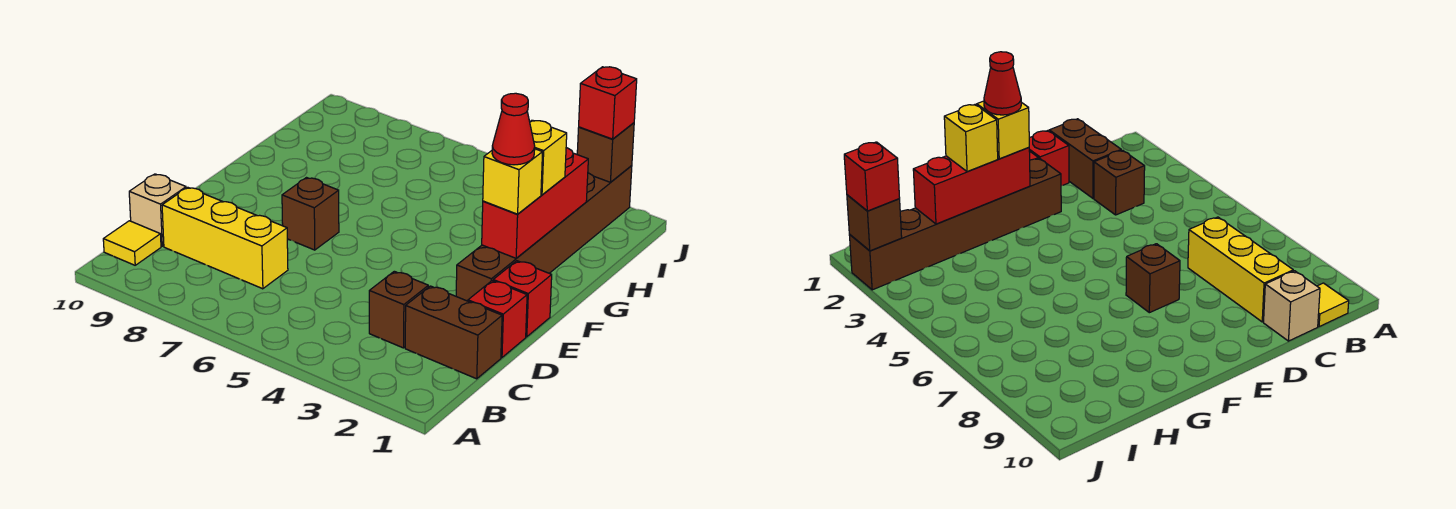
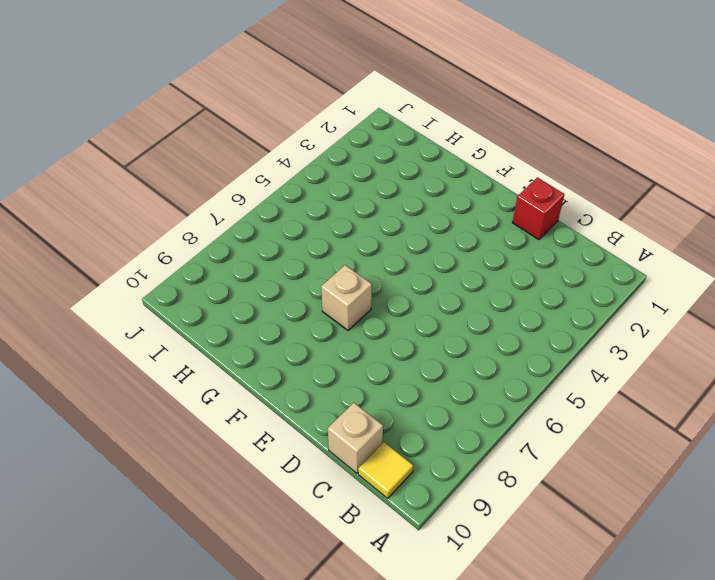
tan brick F7 level 1 -> none
none -> brown brick C1:C2 level 1
none -> brown brick C3 level 1
none -> yellow brick C7:C9 level 1

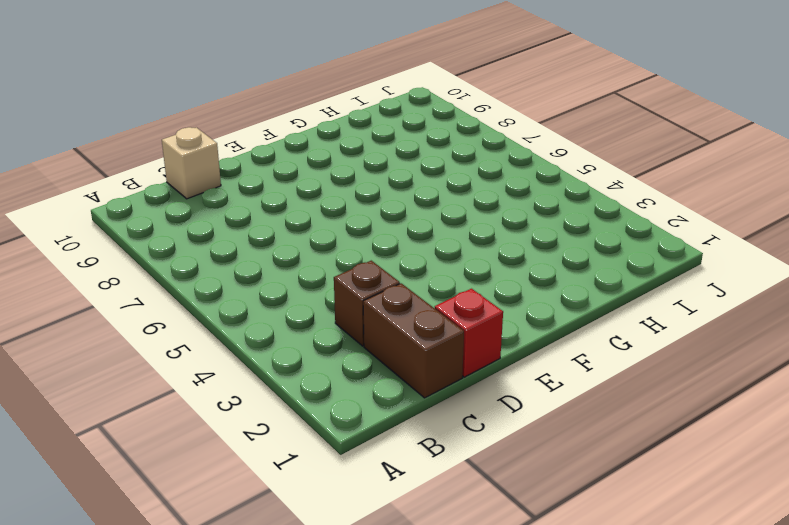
none -> yellow tile B10 level 1
none -> yellow brick C7:C9 level 1
none -> red brick E1 level 1

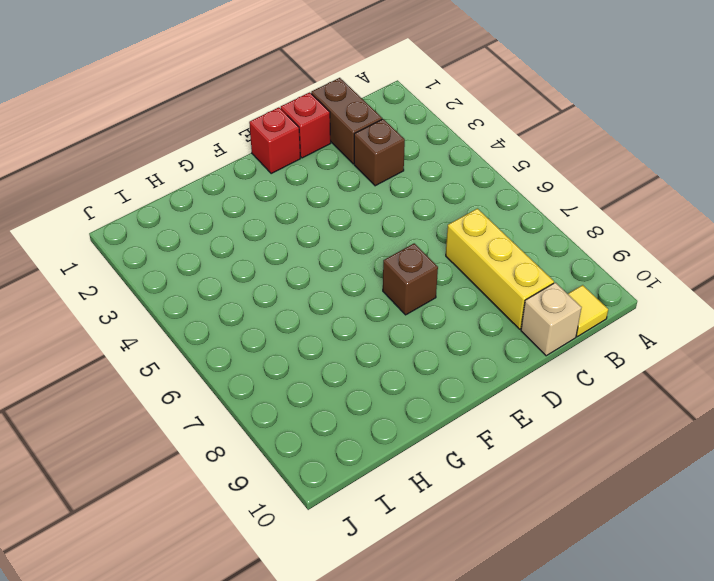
none -> brown brick E2:J2 level 1
none -> red brick F2:H2 level 2
none -> brown brick J2 level 2

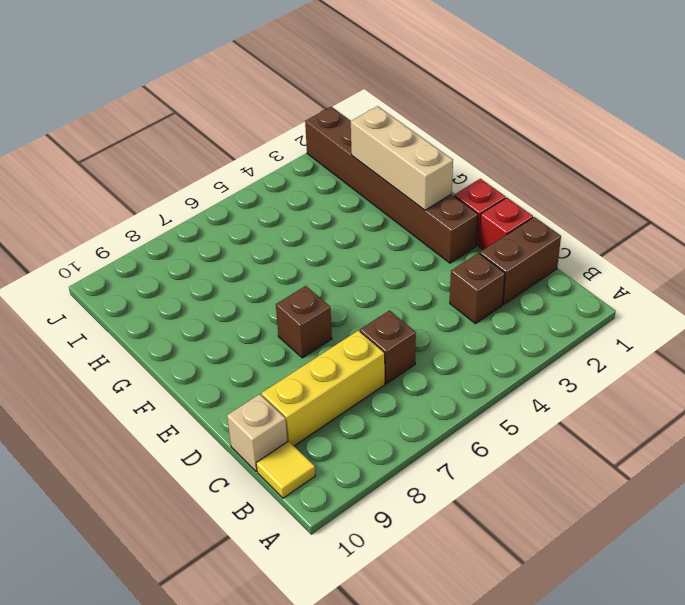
brown brick C6 level 1 -> brown brick J2 level 2
tan brick F2:H2 level 2 -> red brick F2:H2 level 2
none -> yellow brick F2 level 3
none -> yellow brick G2 level 3
none -> red brick J2 level 3

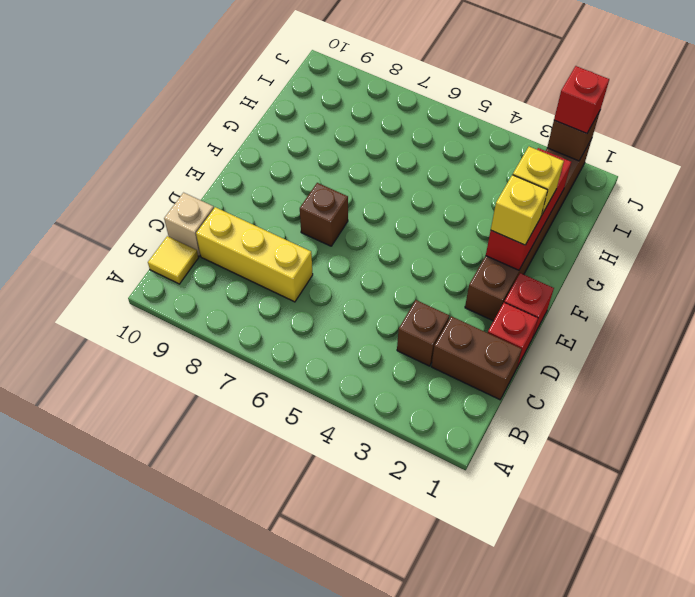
none -> red cone F2 level 4

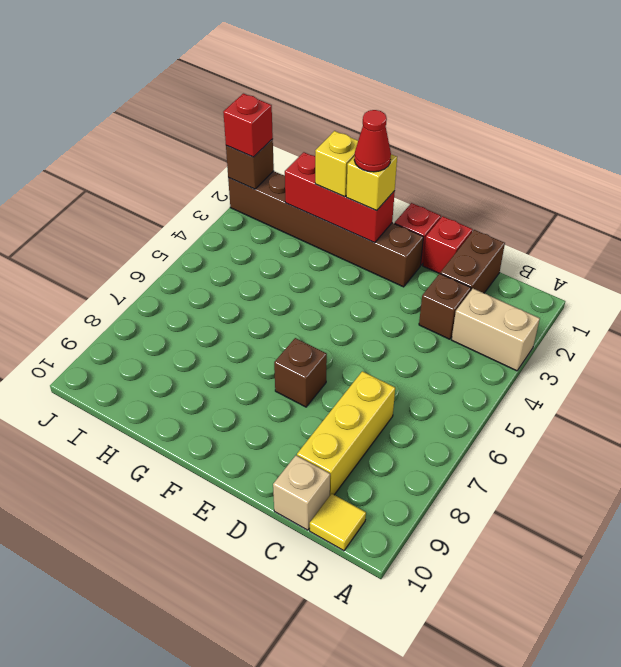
tan brick A3:B3 level 1 -> none

